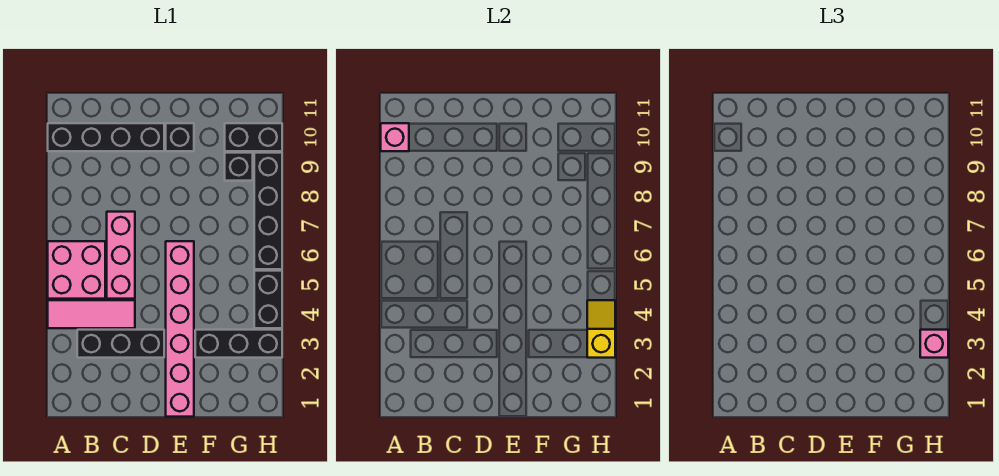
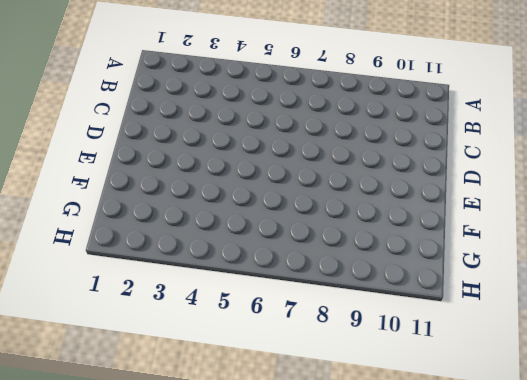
none -> pink tile A4:C4 level 1
none -> pink brick A5:B6 level 1
none -> black brick A10:D10 level 1

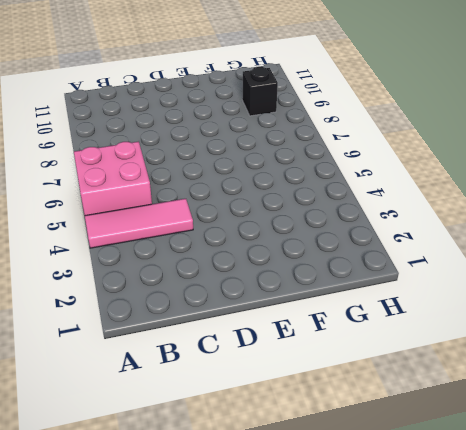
none -> black brick A10:D10 level 1
none -> black brick B3:D3 level 1
none -> pink brick C5:C7 level 1

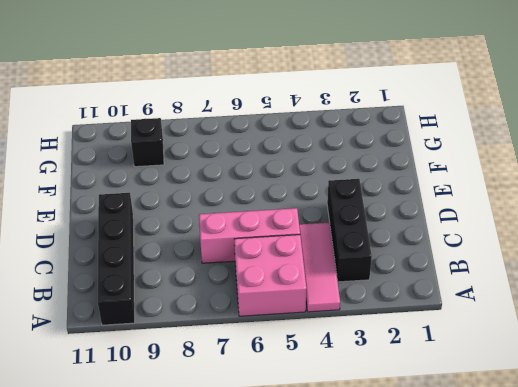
none -> pink brick E1:E6 level 1
none -> black brick E10 level 1
none -> black brick F3:H3 level 1

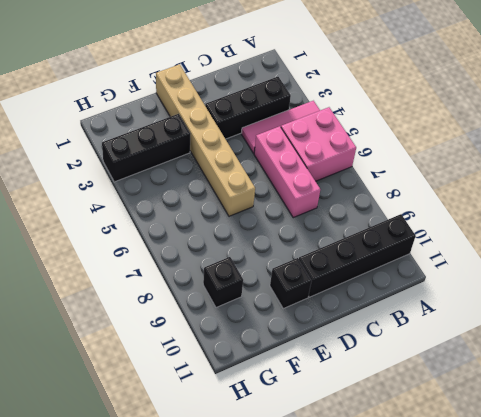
tan brick E1:E6 level 1 -> pink brick E1:E6 level 1
none -> black brick G10:H10 level 1
none -> black brick H4:H5 level 1
none -> black brick H6:H9 level 1

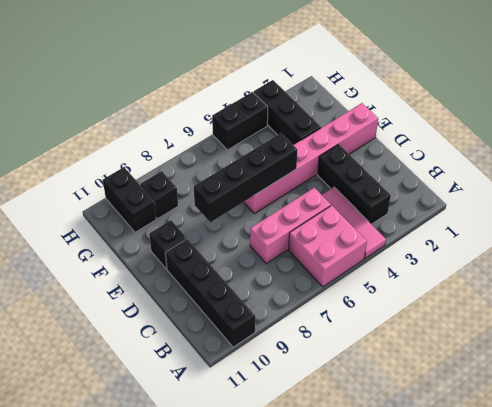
black brick E5:E8 level 2 -> black brick H6:H9 level 1
none -> pink brick A10 level 2
none -> yellow slope H3:H4 level 2 top 3
none -> pink brick H3 level 3

